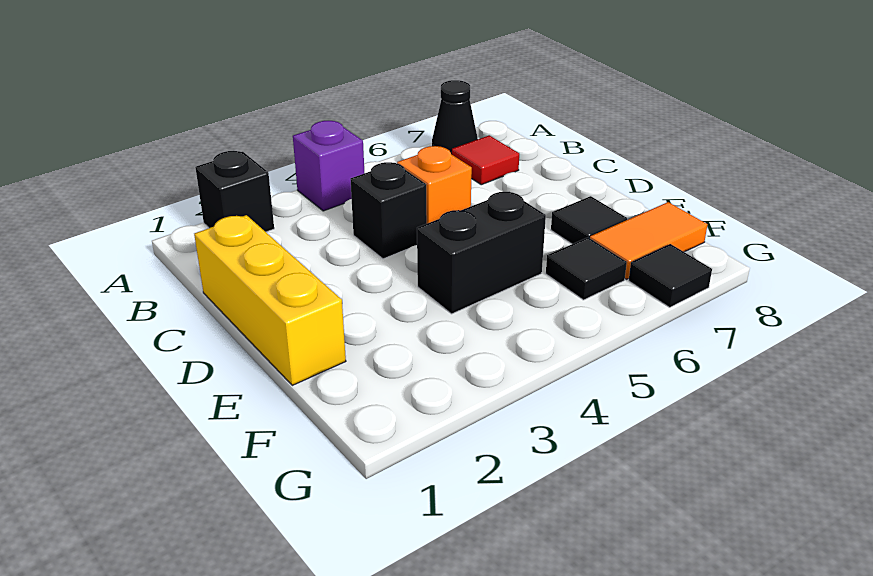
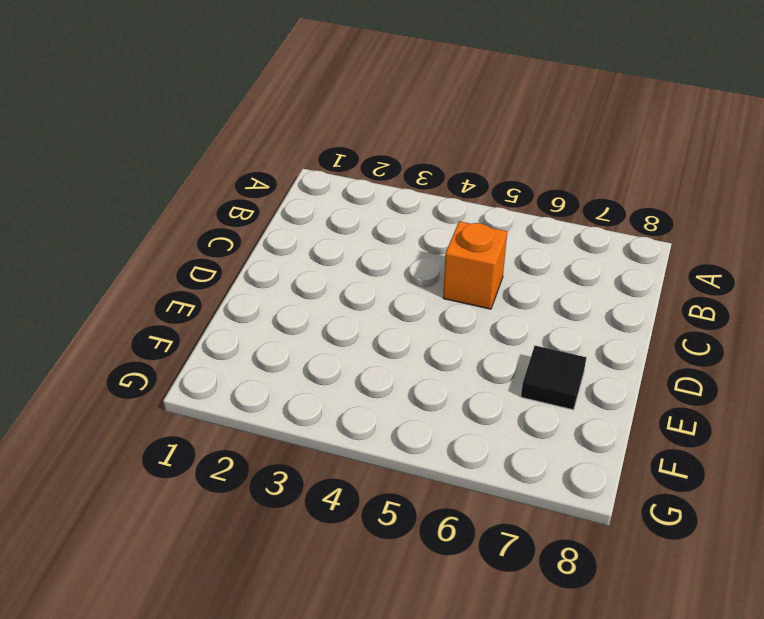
none -> black brick A2 level 1
none -> purple brick A4 level 1
none -> black cone A7 level 1

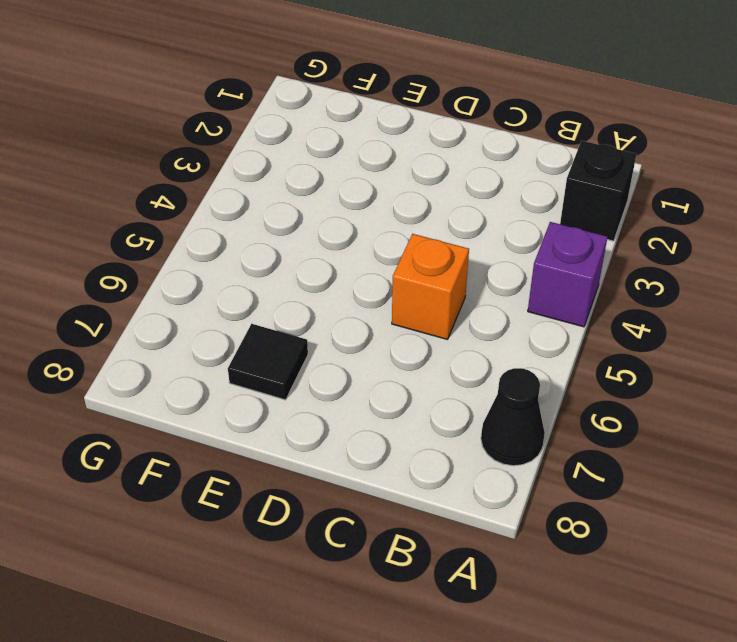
none -> red tile B7 level 1
none -> yellow brick C1:E1 level 1
none -> black brick C4 level 1

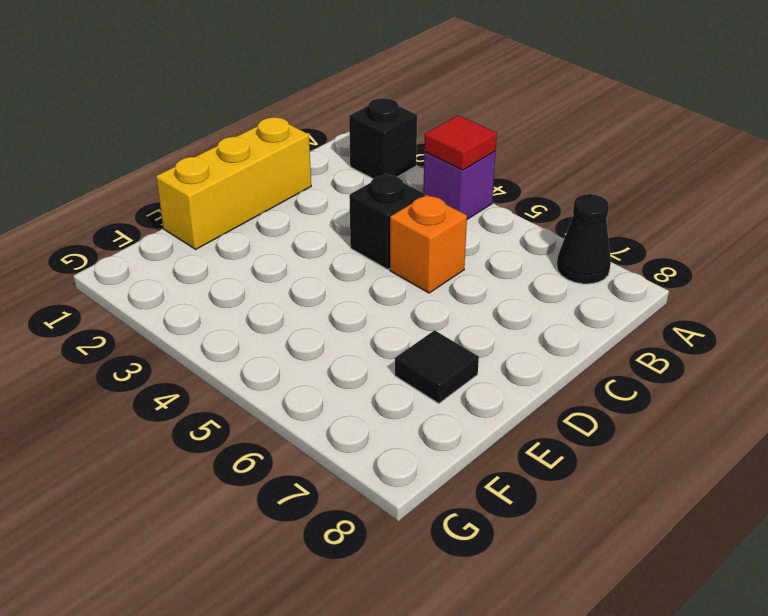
red tile A4 level 2 -> red tile B7 level 1
none -> black brick E4:E5 level 1
none -> black tile F6 level 1
none -> orange tile F7:F8 level 1

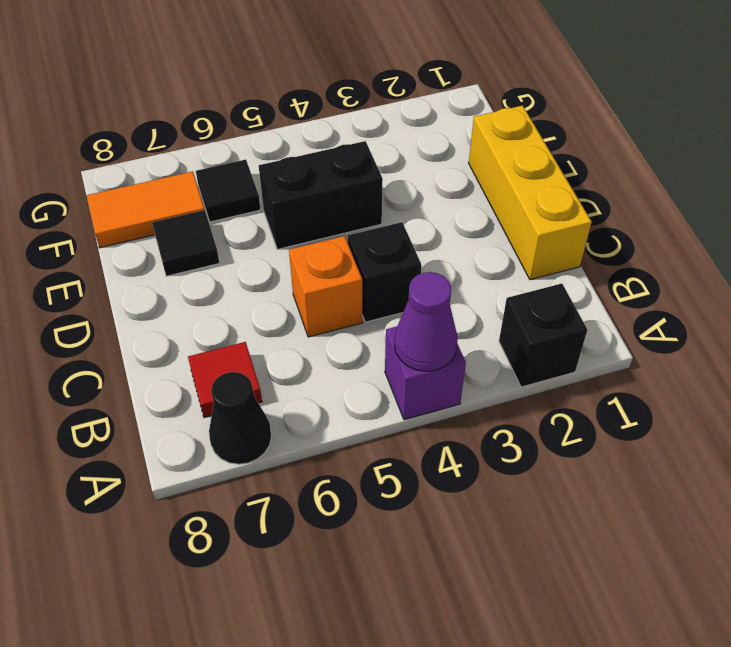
purple cone A4 level 2 -> none
none -> black tile G7 level 1

